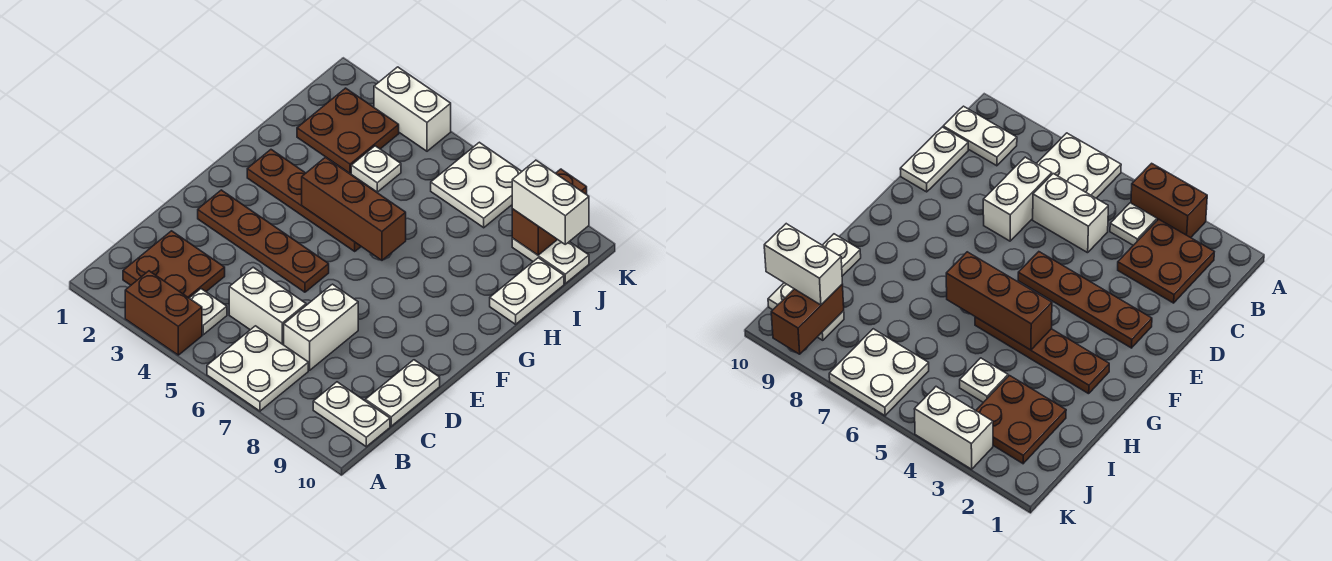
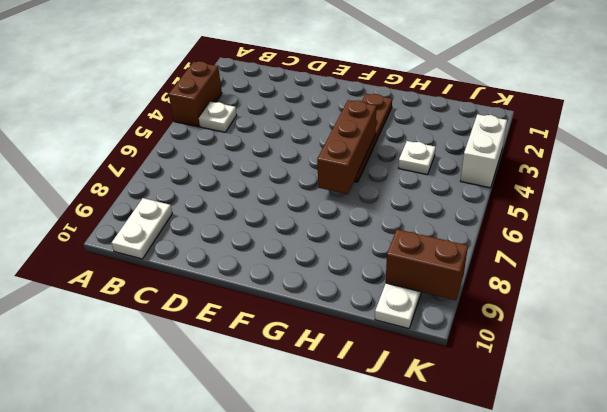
none -> white plate A6:B7 level 1
none -> brown plate B2:C3 level 1
none -> white brick C5:C6 level 1

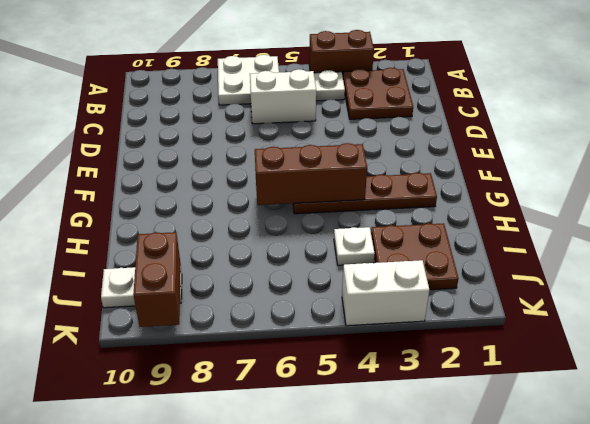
none -> white plate B9:B10 level 1
none -> white brick C7:D7 level 1
none -> white plate C10:D10 level 1

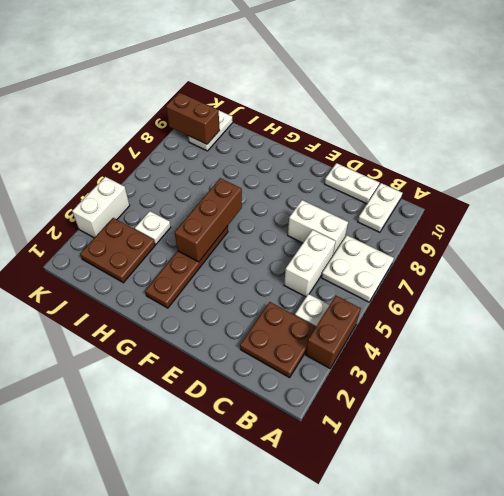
none -> brown plate E2:E5 level 1
none -> white plate H10:I10 level 1
none -> white plate J6:K7 level 1

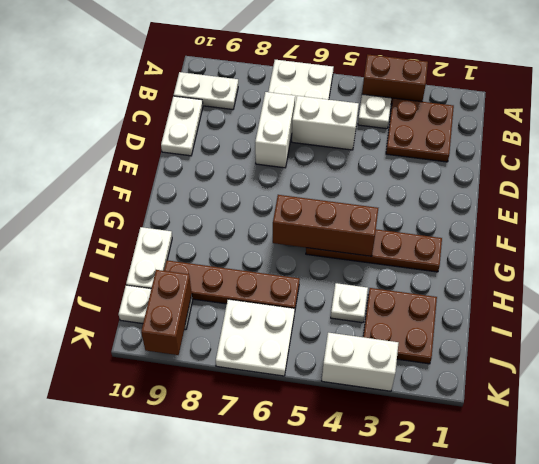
brown plate I6:I9 level 1 -> brown plate E2:E5 level 1
none -> white brick J9:J10 level 3

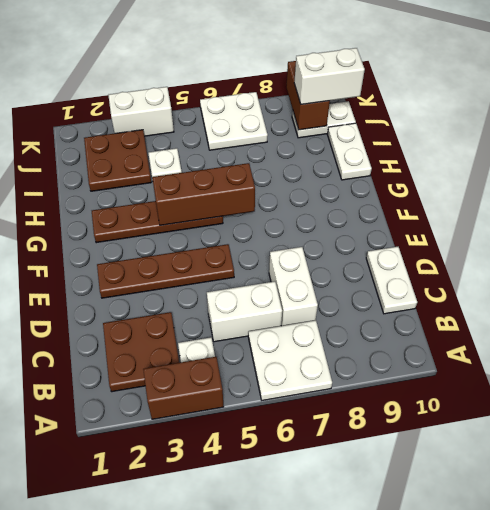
none -> white plate B9:B10 level 1

